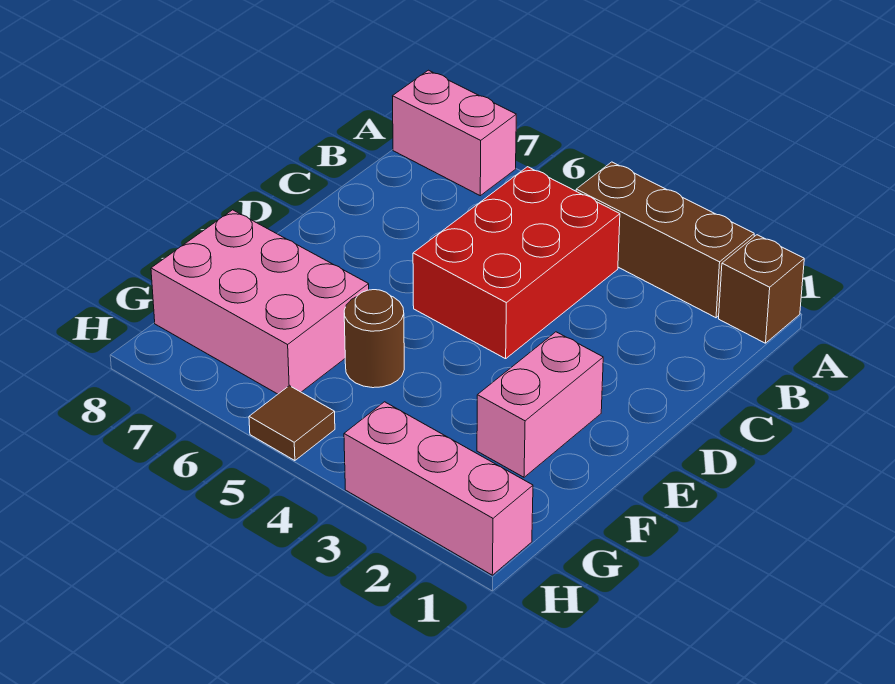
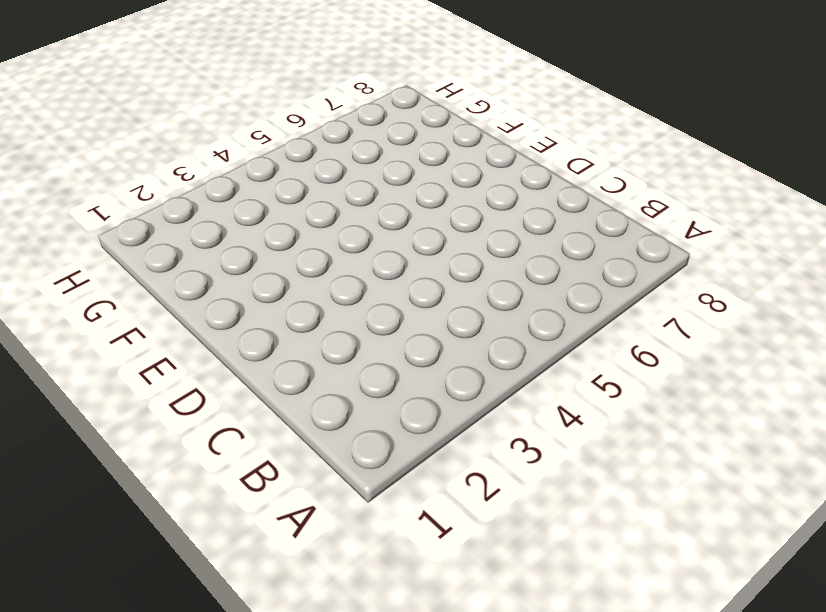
none -> brown brick A1 level 1
none -> brown brick A2:A4 level 1

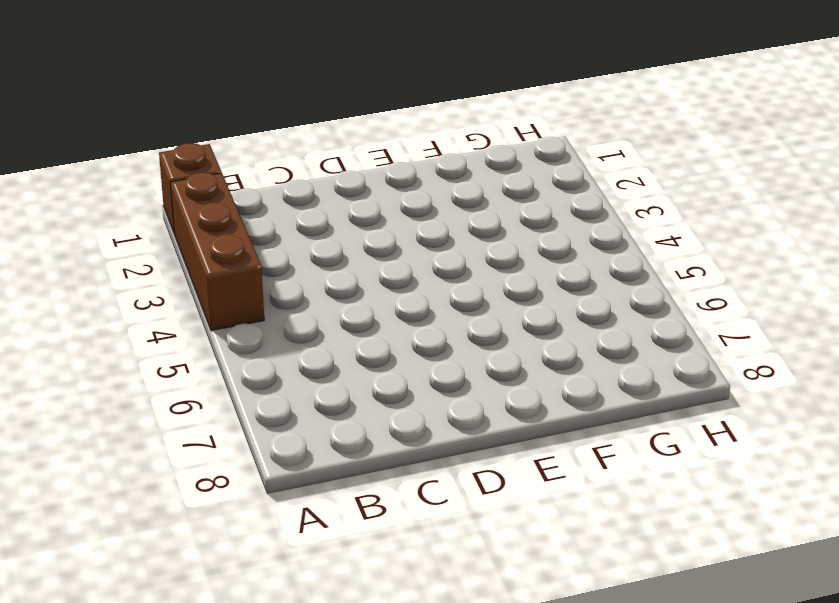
none -> pink brick A7:A8 level 1
none -> red brick B4:D5 level 1

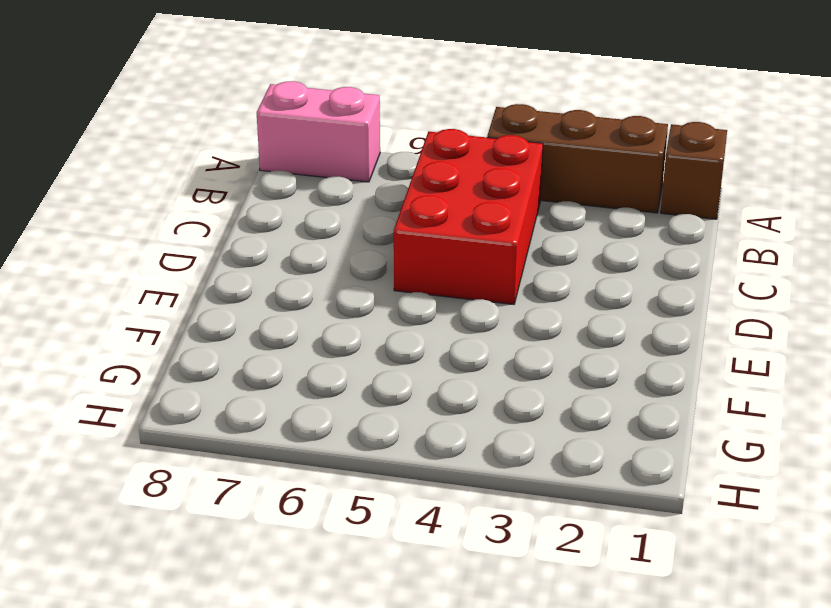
none -> pink brick E2:F2 level 1
none -> brown round brick F5 level 1

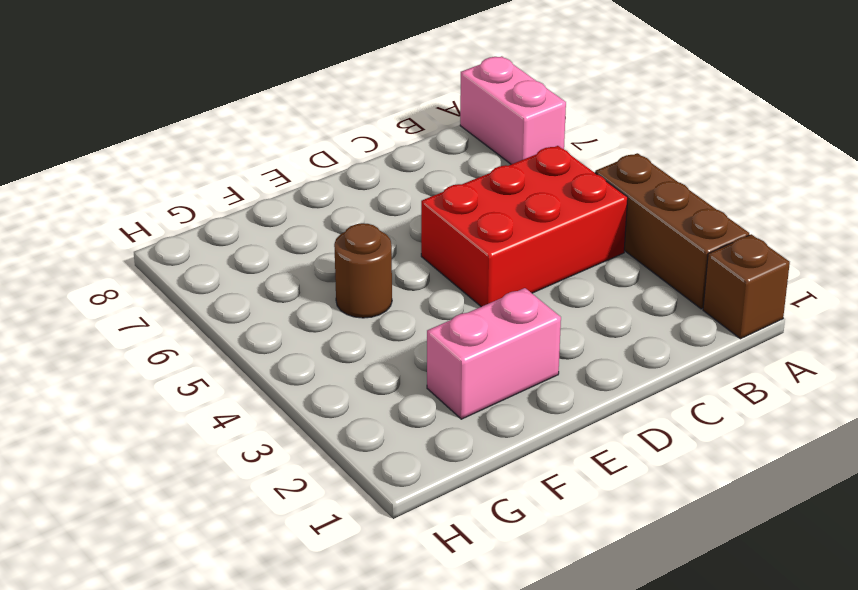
none -> pink brick F6:G8 level 1
none -> pink brick H1:H3 level 1

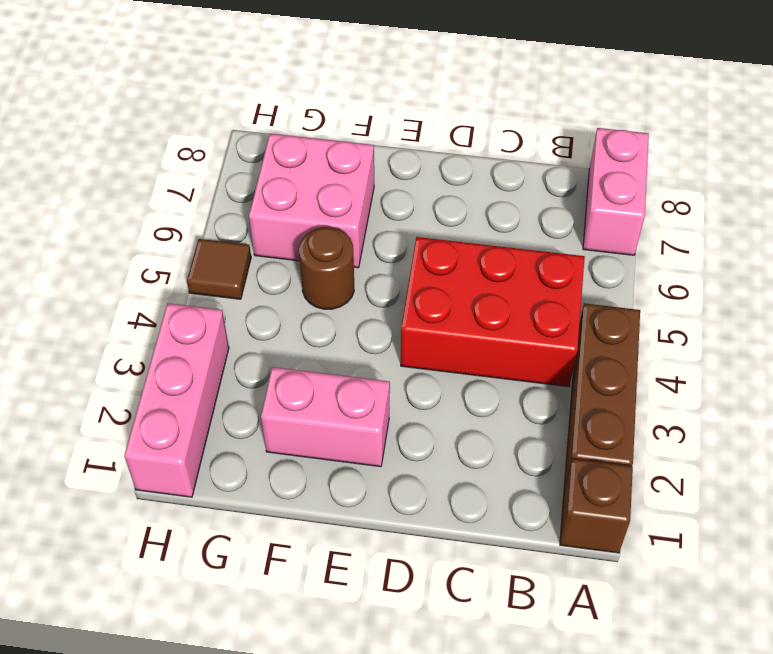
pink brick F6:G7 level 1 -> pink brick F6:G8 level 1

